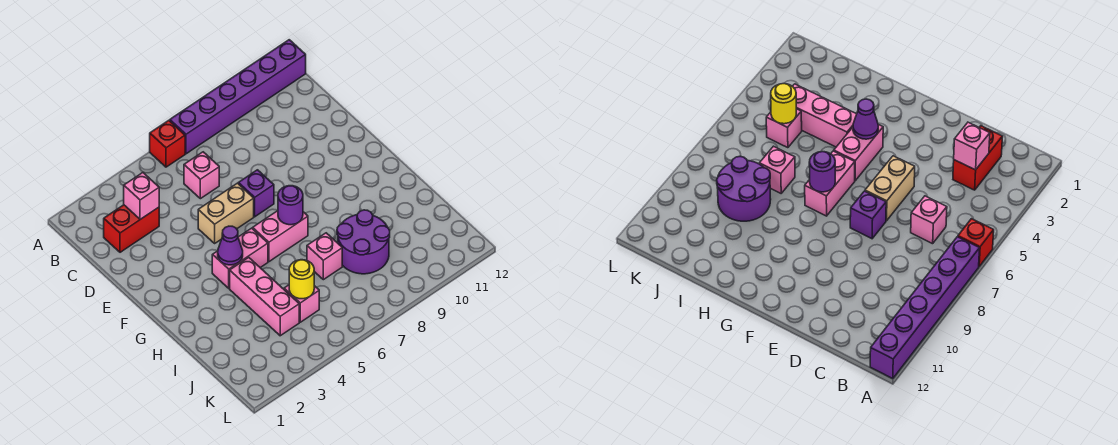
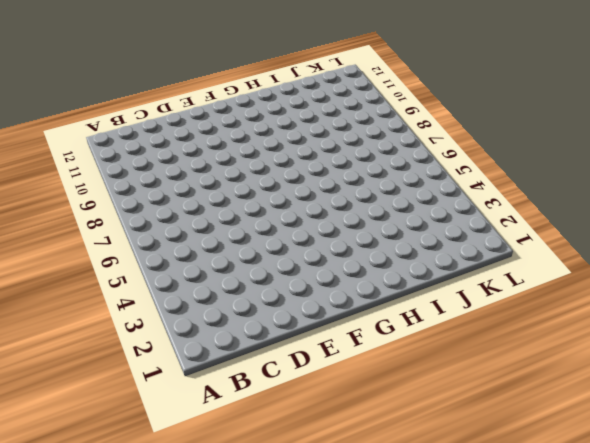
none -> red brick A6 level 1
none -> purple brick A7:A12 level 1
none -> red brick C2:C3 level 1

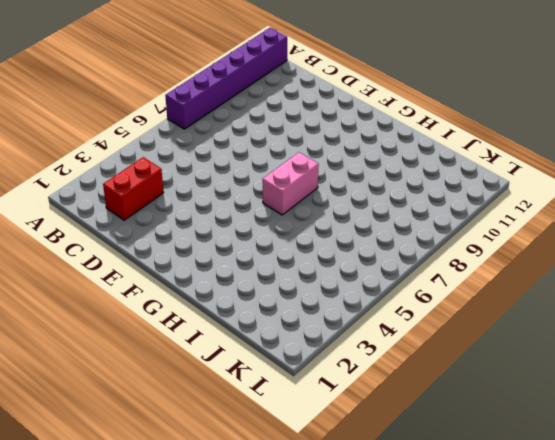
none -> red brick A6 level 1
none -> pink brick C6 level 1
none -> tan brick E5:E6 level 1

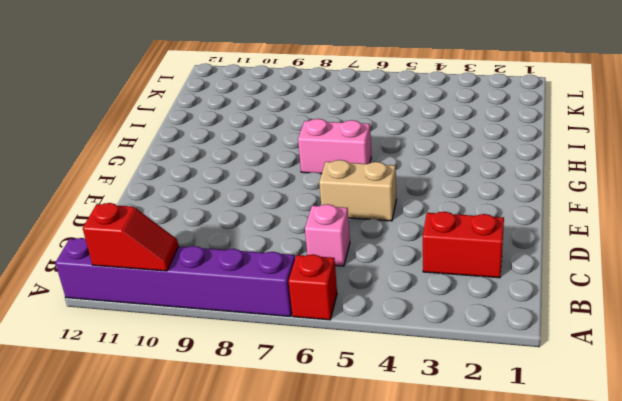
red slope A10:A11 level 2 top 11 -> none
none -> purple brick E7 level 1
none -> pink brick G4:G5 level 1
none -> pink brick H4:J4 level 1

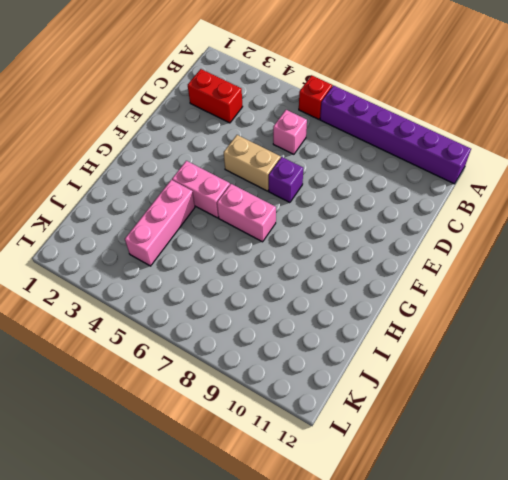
none -> pink brick I7 level 1
none -> purple round brick I8:J9 level 1
none -> pink brick J5 level 1

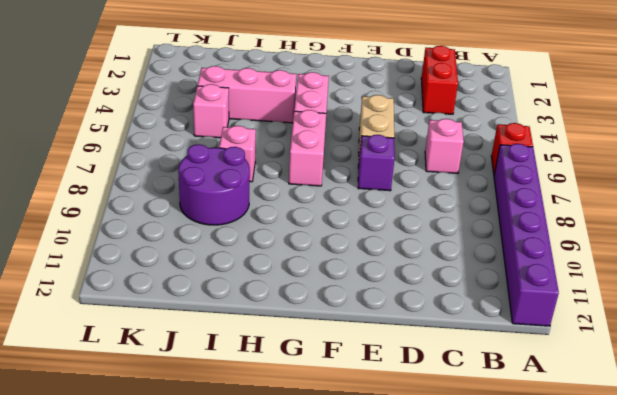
none -> pink brick C3 level 2
none -> purple cone G4 level 2
none -> purple round brick G7 level 2

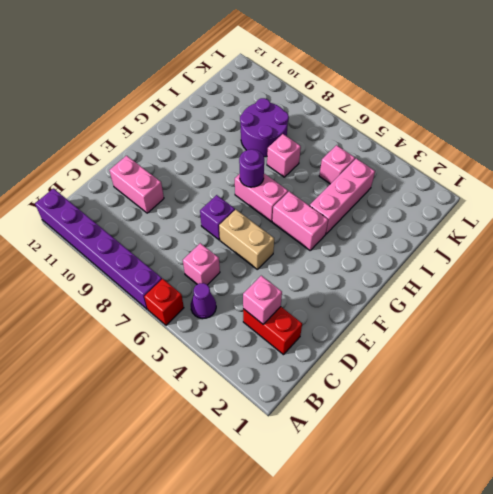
purple cone B5 level 1 -> purple cone G4 level 2
pink brick D10:D11 level 1 -> none
none -> yellow round brick J5 level 2

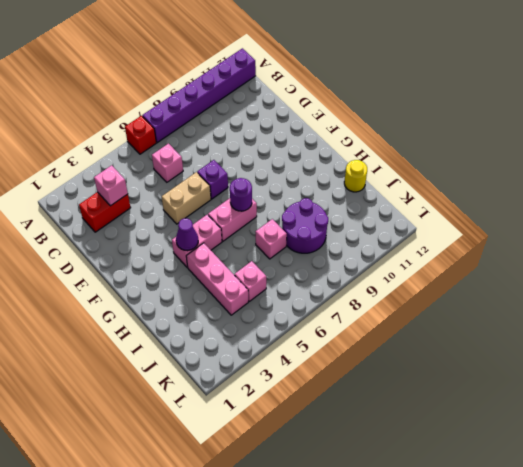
yellow round brick I12 level 1 -> yellow round brick J5 level 2

